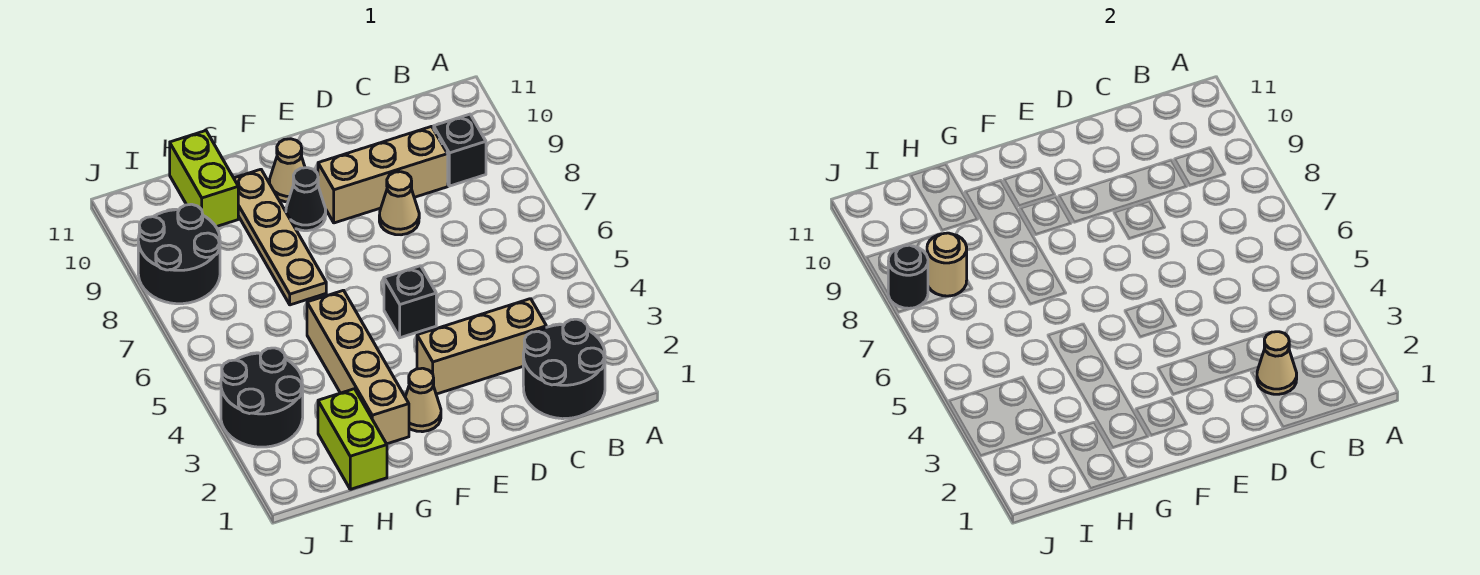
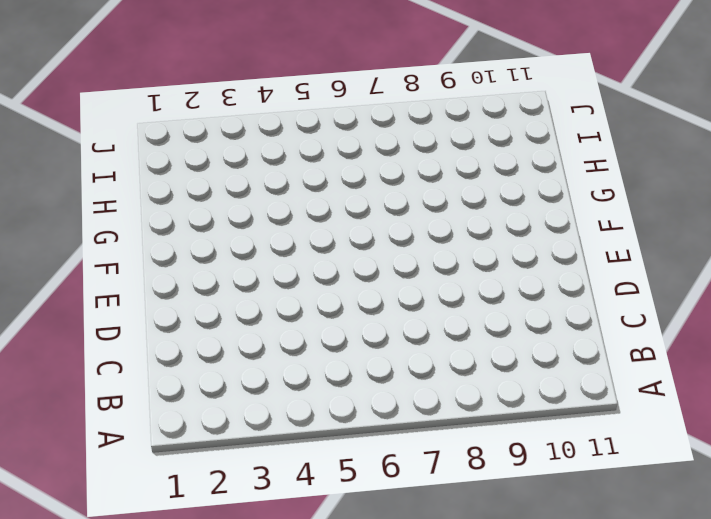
none -> black round brick B1:C2 level 1
none -> black brick B9 level 1
none -> tan brick C3:E3 level 1

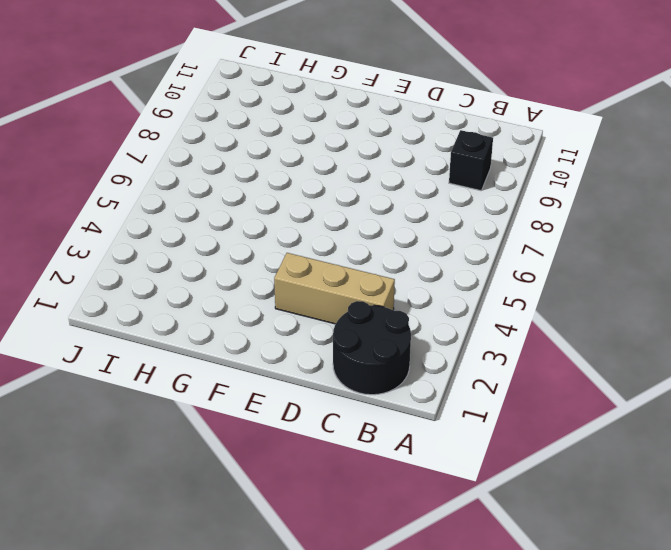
none -> tan brick C9:E9 level 1
none -> tan cone D8 level 1
none -> black brick E5 level 1

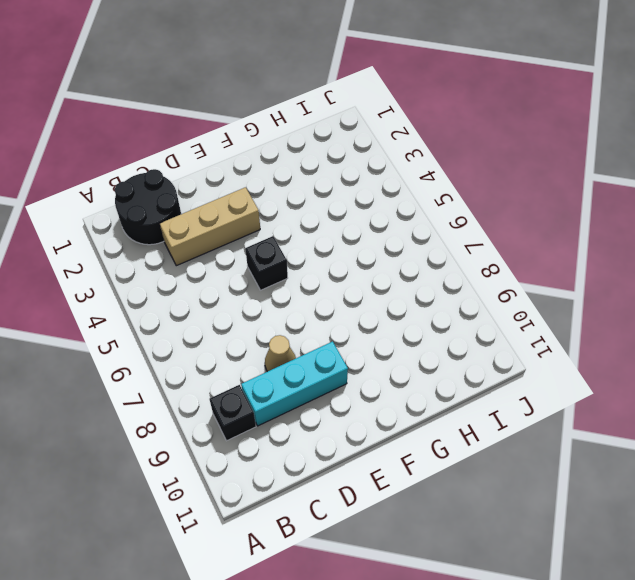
cyan brick C9:E9 level 1 -> tan brick C9:E9 level 1
none -> tan cone F2 level 1
none -> black cone F9 level 1
none -> tan cone F10 level 1

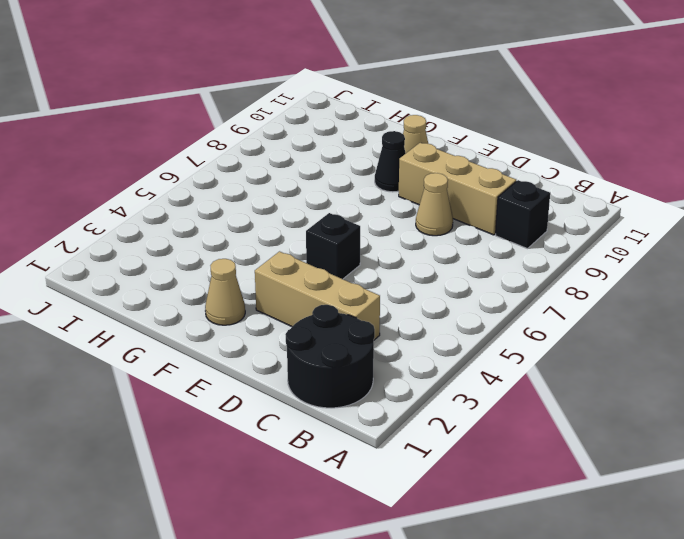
none -> tan brick G2:G5 level 1
none -> tan plate G7:G10 level 1
none -> lime brick H1:H2 level 1

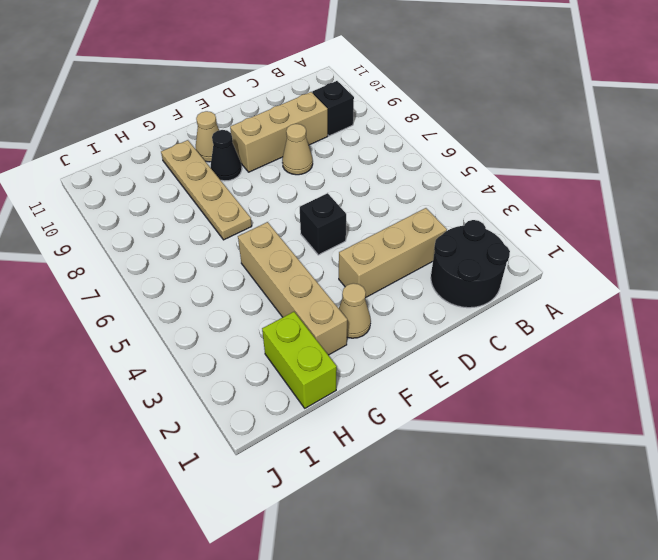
none -> lime brick H10:H11 level 1
none -> black round brick I3:J4 level 1
none -> black round brick I8:J9 level 1

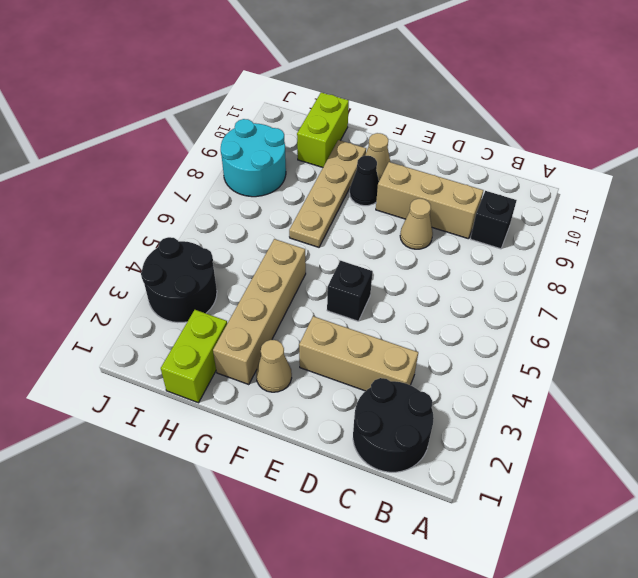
cyan round brick I8:J9 level 1 -> black round brick I8:J9 level 1
none -> tan cone C2 level 2
none -> tan round brick I8 level 2
none -> black round brick J8 level 2

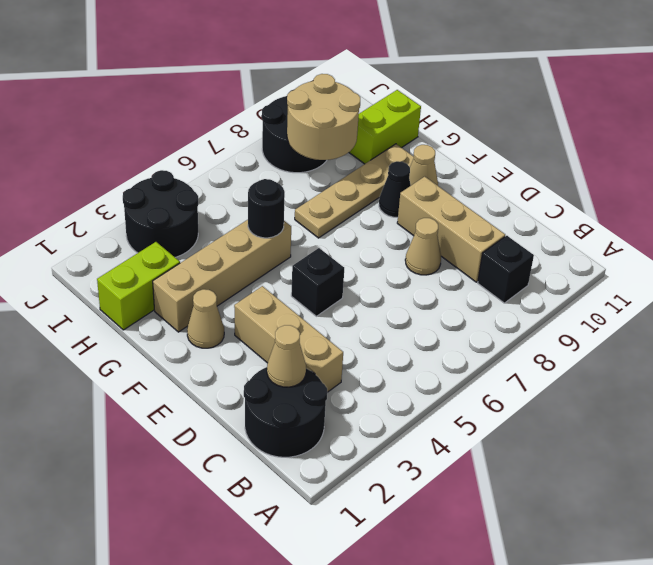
black round brick G5 level 2 -> black round brick J8 level 2
tan round brick H8:I9 level 2 -> tan round brick I8 level 2

